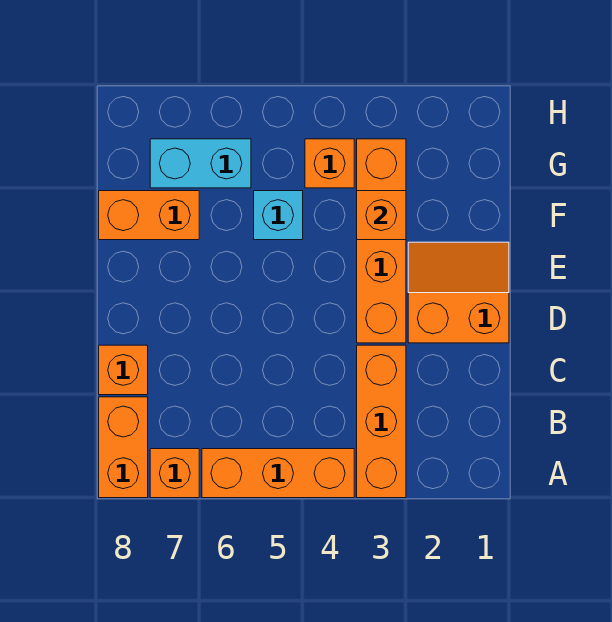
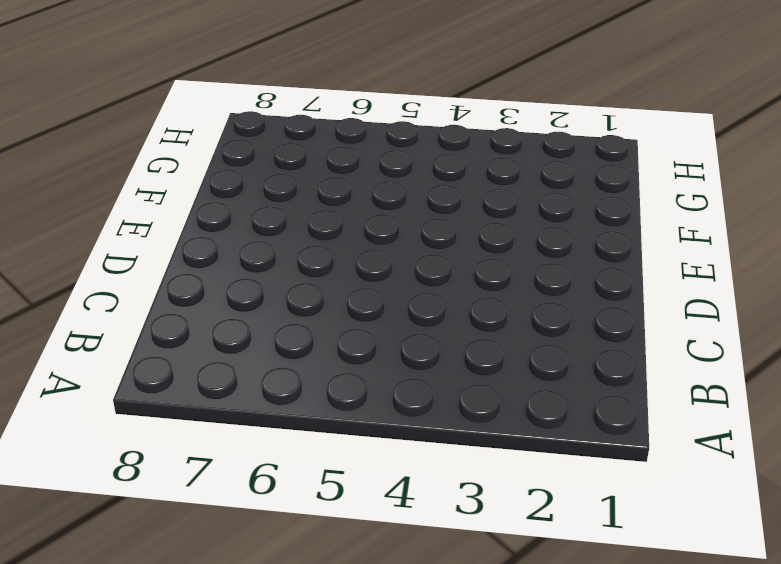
none -> orange brick A3:C3 level 1
none -> orange brick A4:A6 level 1
none -> orange brick A7 level 1

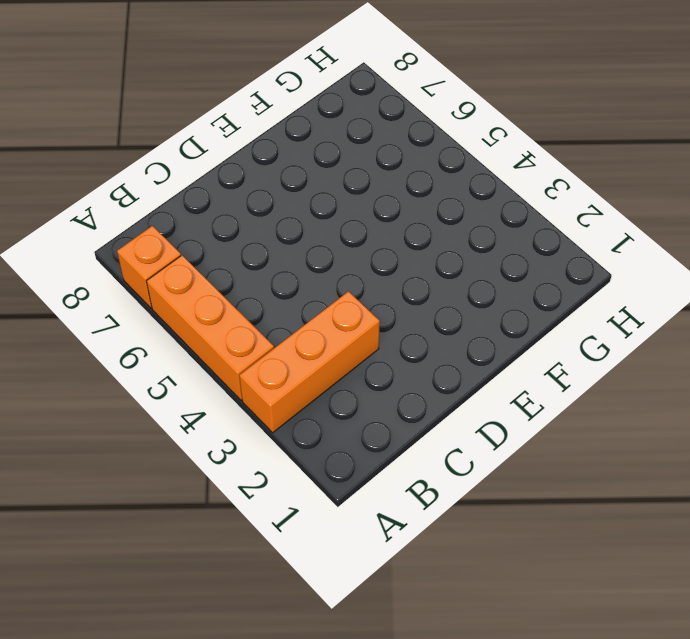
none -> orange brick A8:B8 level 1
none -> orange brick C8 level 1
none -> orange slope D1:E2 level 1 top D

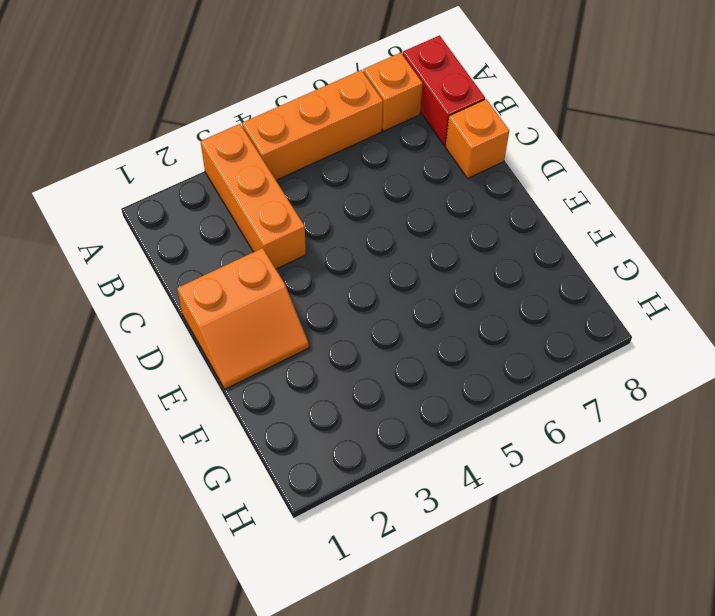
red brick A8:B8 level 1 -> orange brick A8:B8 level 1
none -> orange brick D3:G3 level 1
none -> cyan brick F5 level 1
none -> orange brick F7:F8 level 1

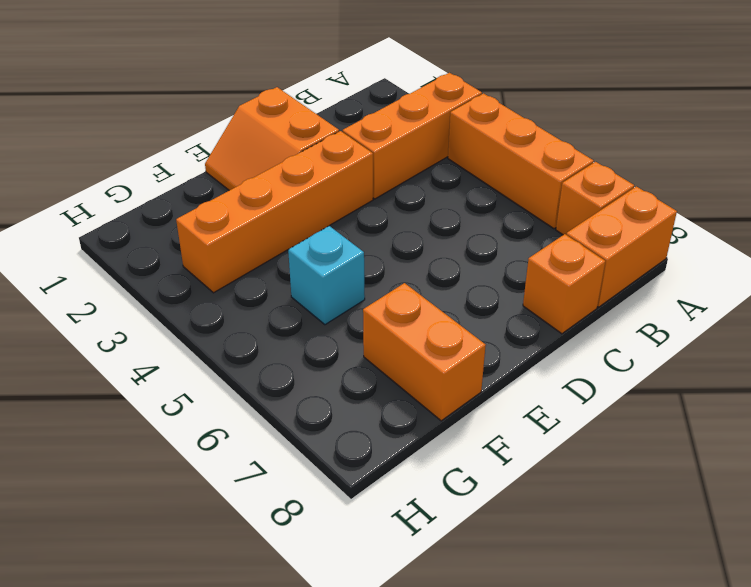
none -> orange brick G4 level 1
none -> cyan brick G6:G7 level 1
none -> orange brick F3 level 2

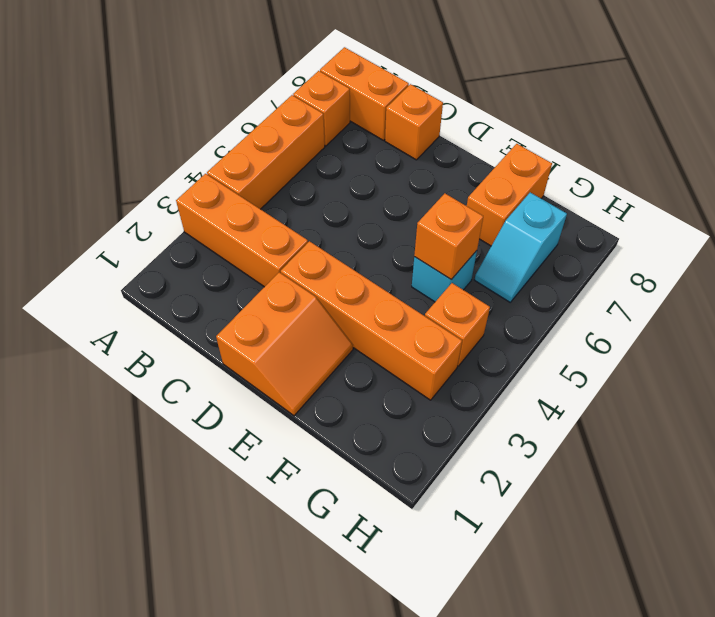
orange brick F5 level 2 -> orange brick F3 level 2
cyan slope G6:G7 level 1 top 7 -> cyan brick G6:G7 level 1

